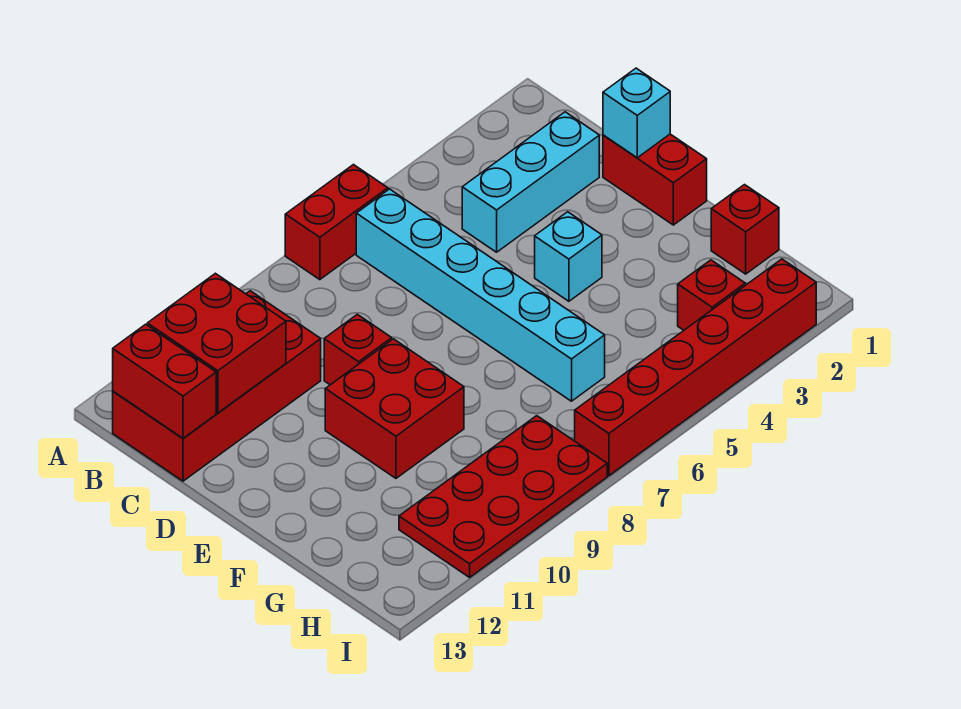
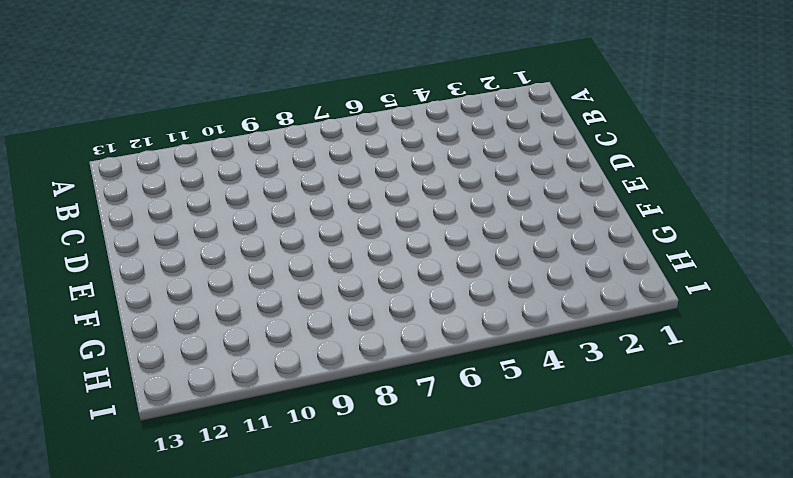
none -> red brick A6:A7 level 1
none -> cyan brick B6:G6 level 1
none -> red brick B10:C13 level 1

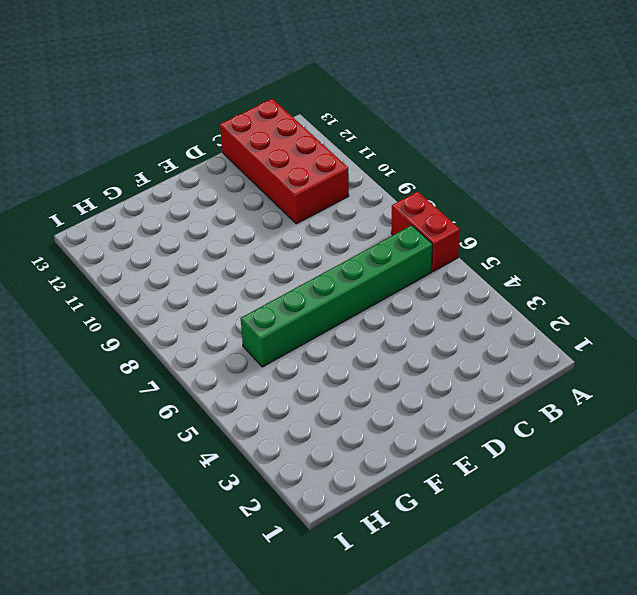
green brick B6:G6 level 1 -> cyan brick B6:G6 level 1
none -> cyan brick C2:C4 level 1
none -> red brick D1:E1 level 1
none -> red brick D9 level 1

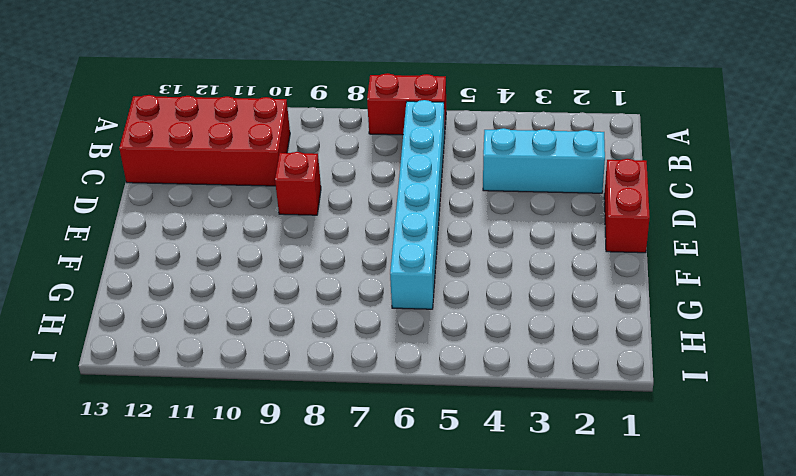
none -> cyan brick E4 level 1
none -> red brick E9:F10 level 1
none -> red brick G1 level 1

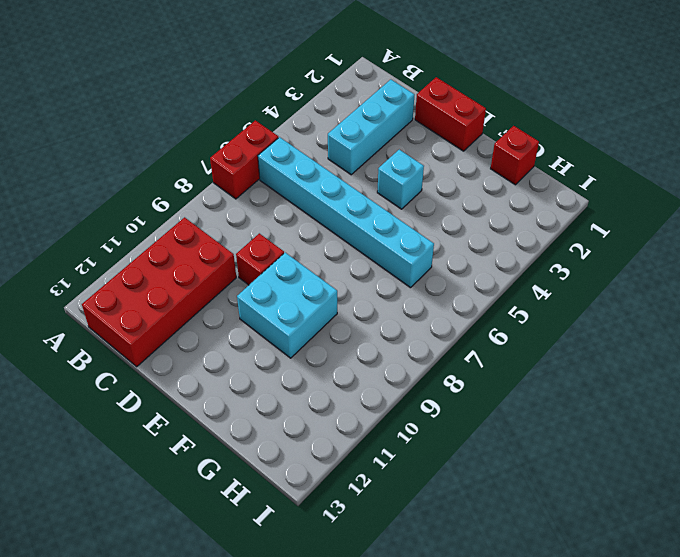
cyan brick E9:F10 level 1 -> red brick E9:F10 level 1
none -> red brick H3 level 1
none -> red plate H8:I11 level 1
none -> red brick I2:I7 level 1

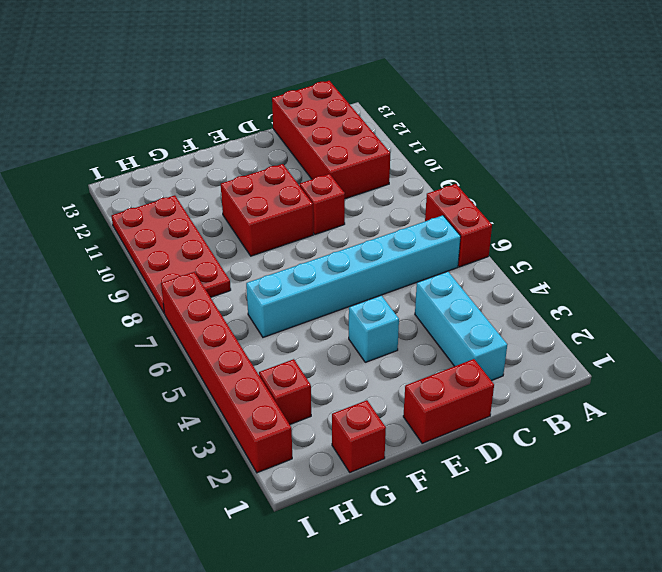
none -> red brick B11:C12 level 2
none -> red brick B13:C13 level 2
none -> cyan brick D1 level 2

